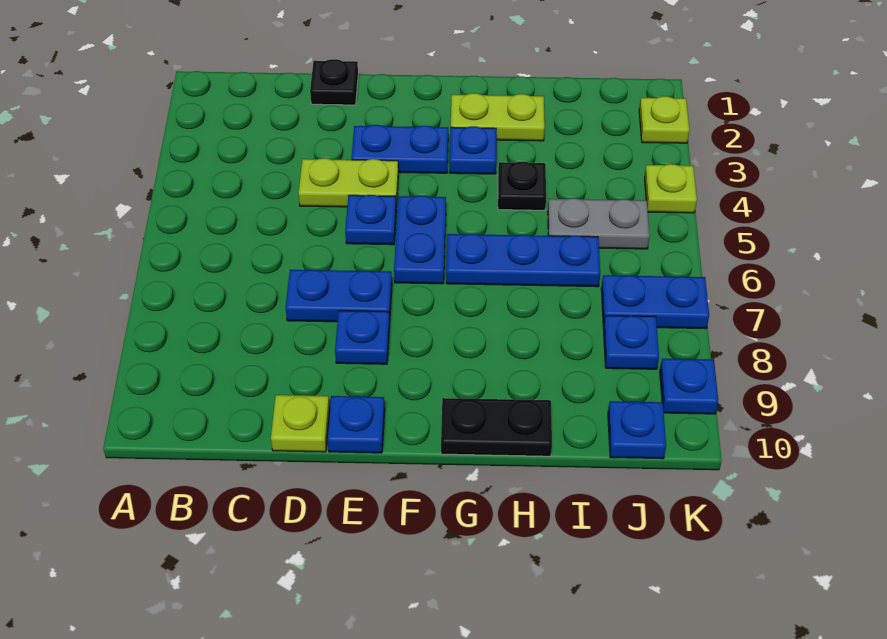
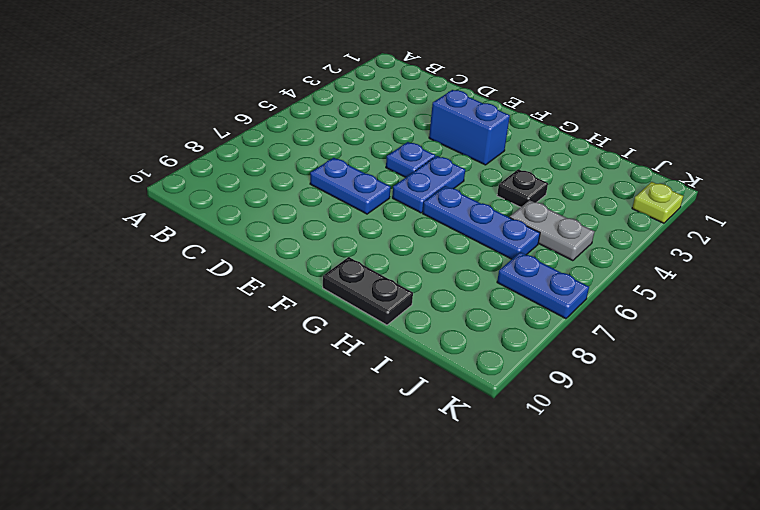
blue brick E3:F3 level 1 -> blue plate E3:F3 level 1
none -> black plate D1 level 1
none -> lime plate D4:E4 level 1
none -> lime plate D10 level 1

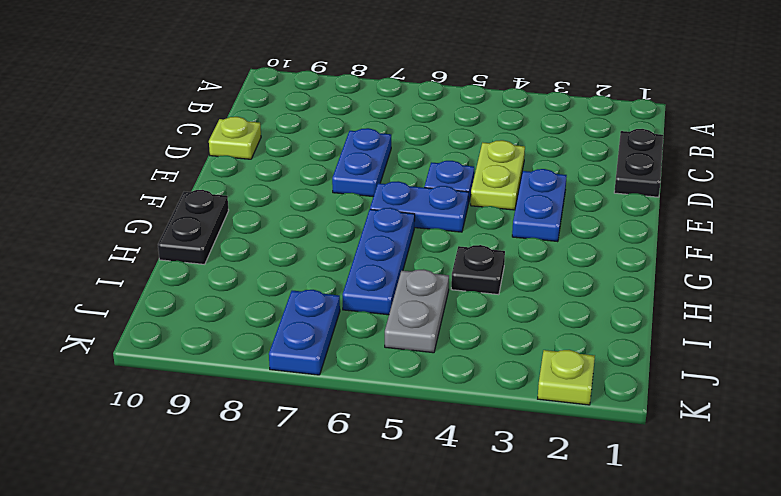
black plate C1:D1 level 1 -> black plate D1 level 1
none -> blue plate E8 level 1
none -> blue plate E10 level 1
none -> lime plate G2:H2 level 1

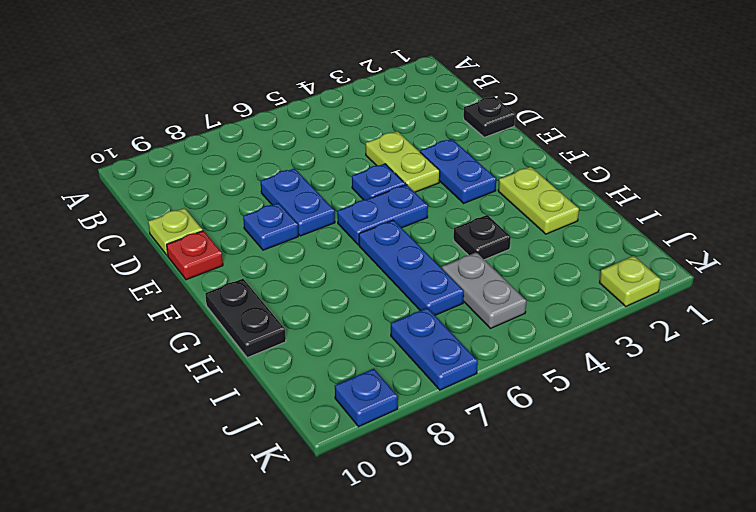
red plate E10 level 1 -> blue plate E10 level 1
none -> blue plate G3 level 1
none -> blue plate J8 level 1
none -> blue plate J10 level 1

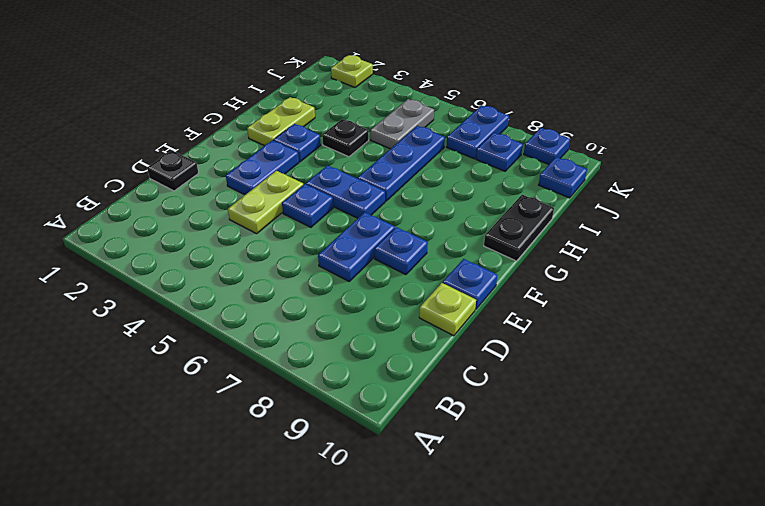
none -> lime plate K4 level 1

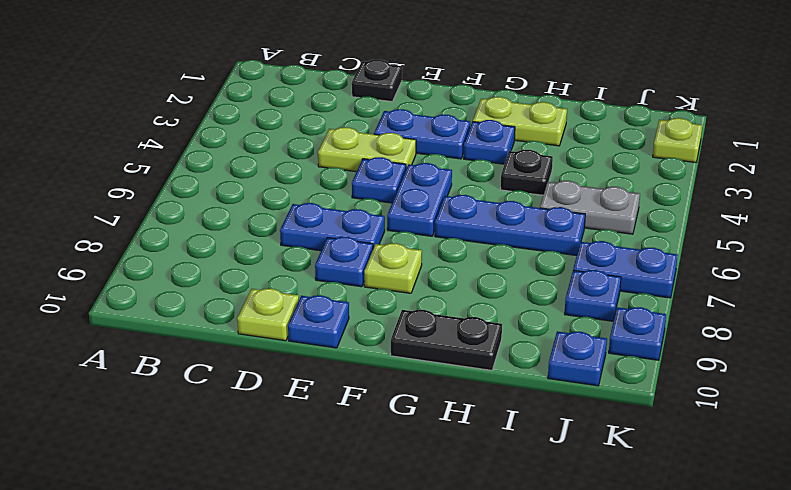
lime plate F8 level 1 -> lime plate K4 level 1

